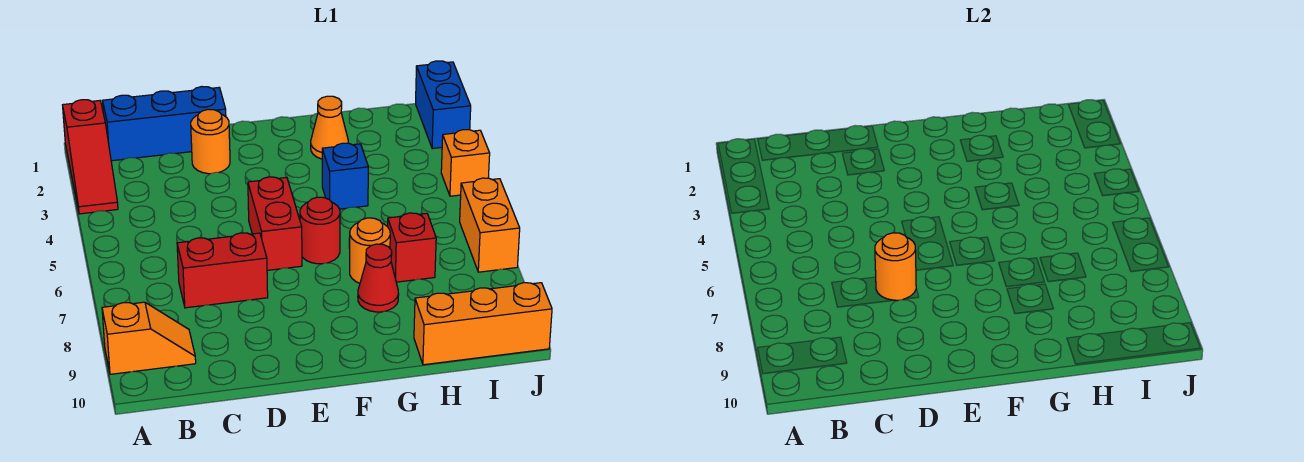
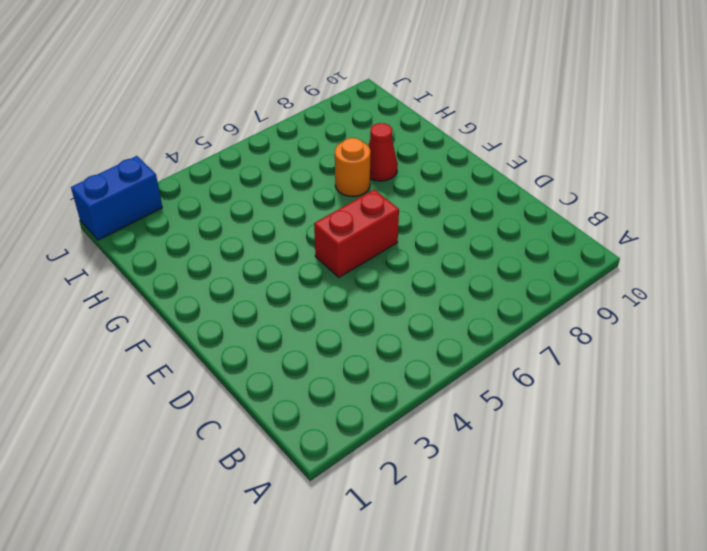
none -> red slope A1:A3 level 1 top 1
none -> orange slope A9:B9 level 1 top A
none -> blue brick B1:D1 level 1

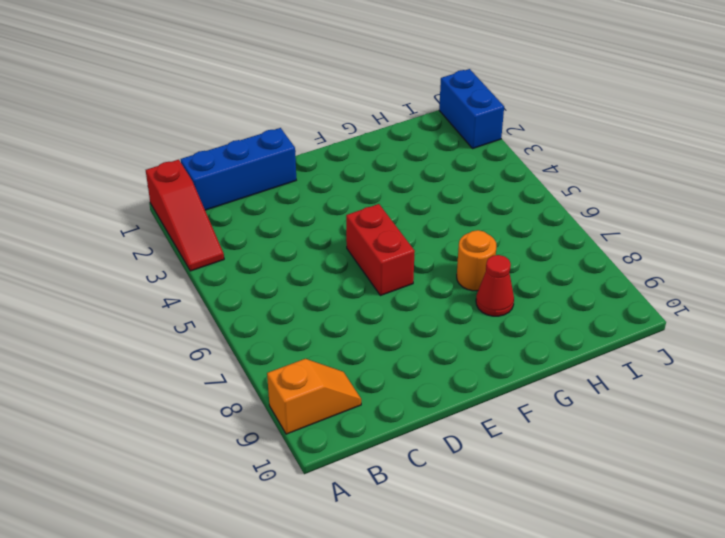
none -> red brick C7:D7 level 1
none -> orange round brick D2 level 1
none -> red round brick F6 level 1

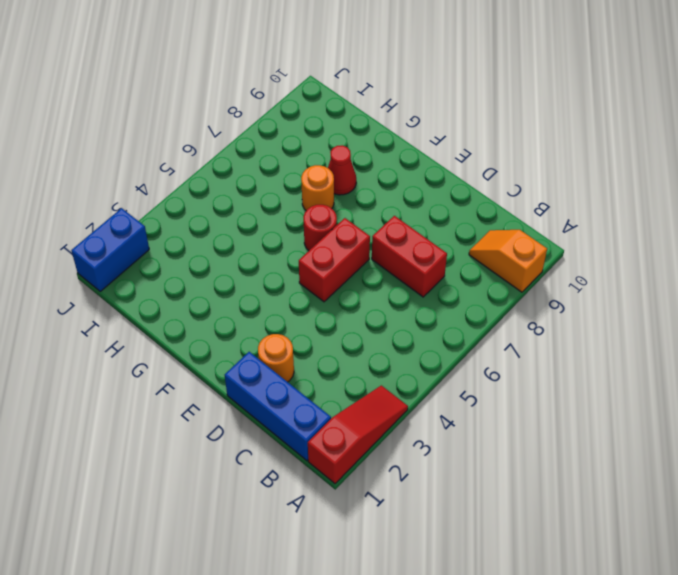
none -> orange cone G2 level 1
none -> blue brick G4 level 1
none -> red brick H7 level 1

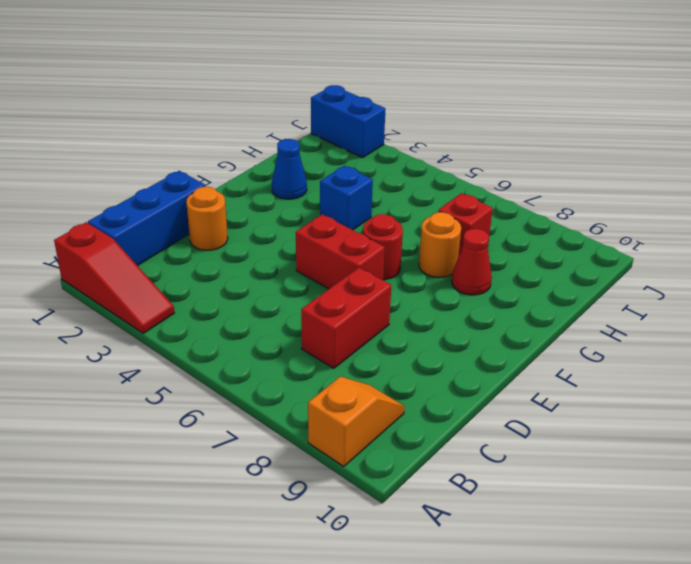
blue cone G2 level 1 -> orange cone G2 level 1
none -> orange brick H10:J10 level 1
none -> orange brick J4 level 1
none -> orange brick J6:J7 level 1

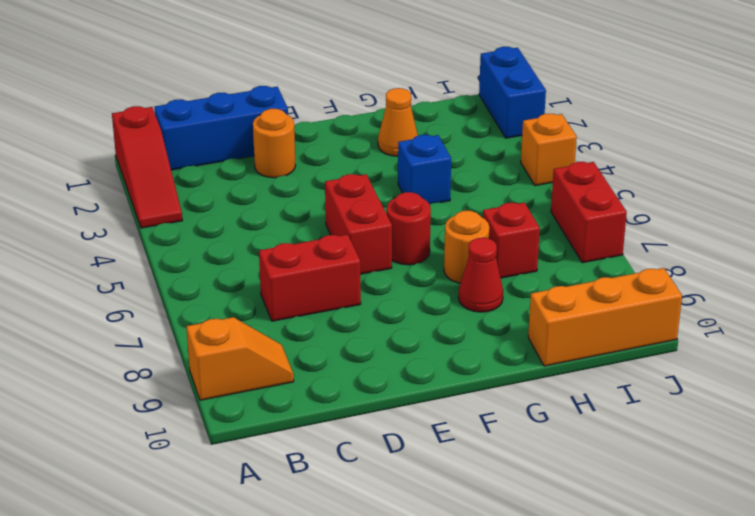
red brick J6:J7 level 1 -> orange brick J6:J7 level 1
none -> orange round brick D7 level 2

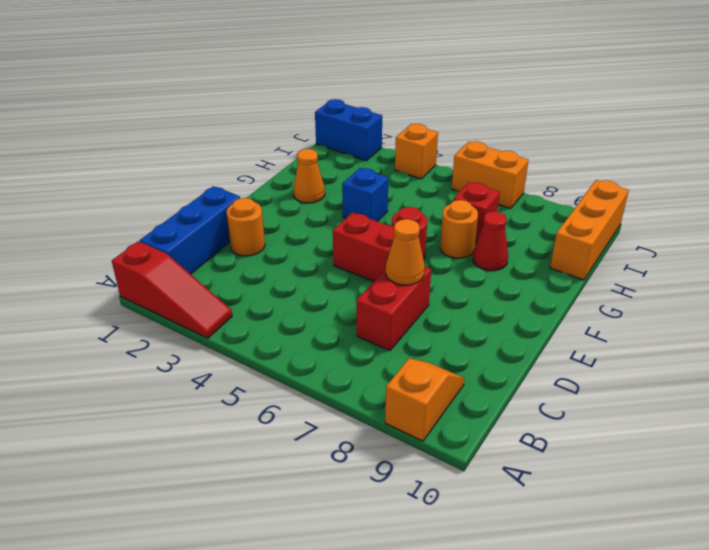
orange cone D7 level 2 -> orange round brick D7 level 2

